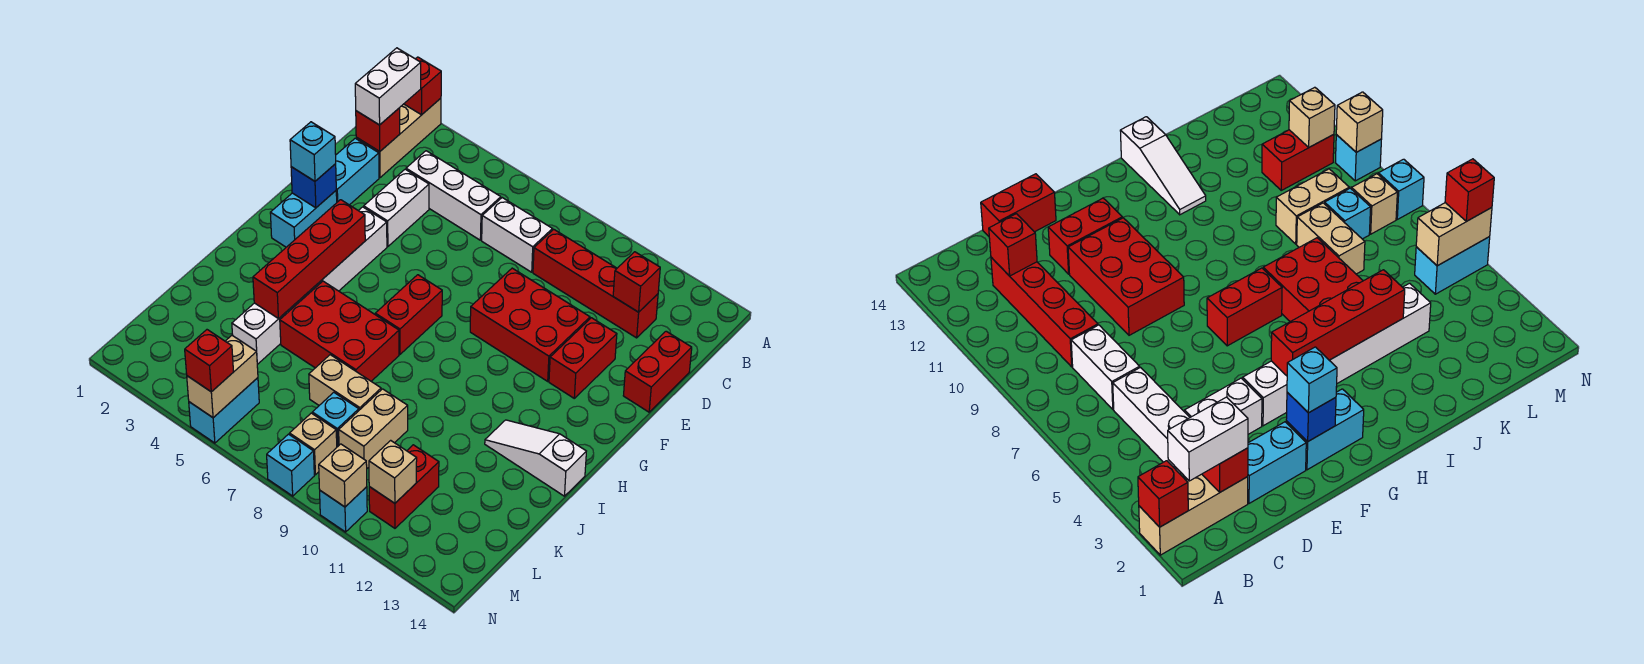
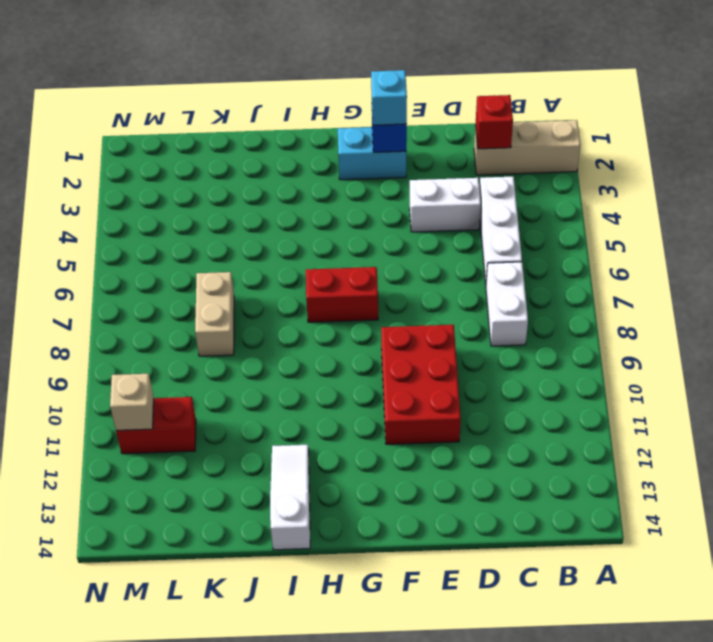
none -> red brick C9:C12 level 1
none -> cyan brick D2:E2 level 1
none -> red brick D14:E14 level 1
none -> red brick E12:F12 level 1

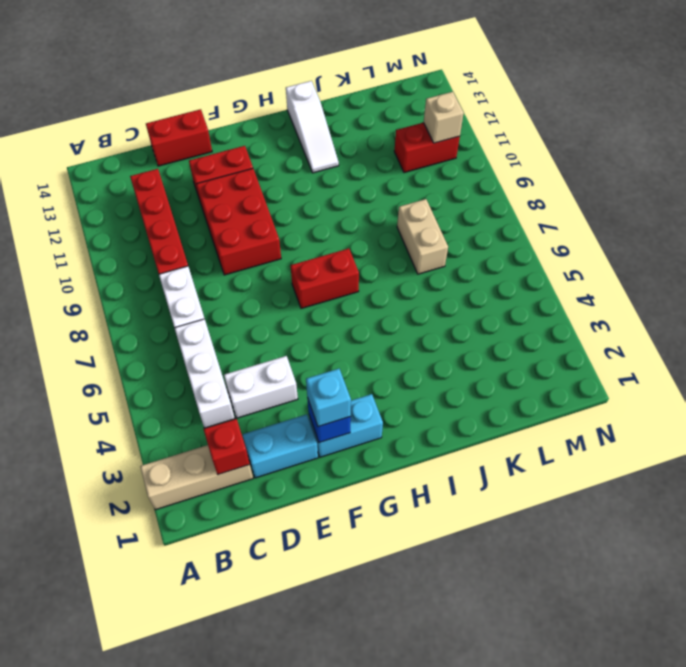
none -> white brick F4:K4 level 1
none -> red brick I5:J7 level 1
none -> tan brick K9:L9 level 1
none -> cyan brick L8 level 1

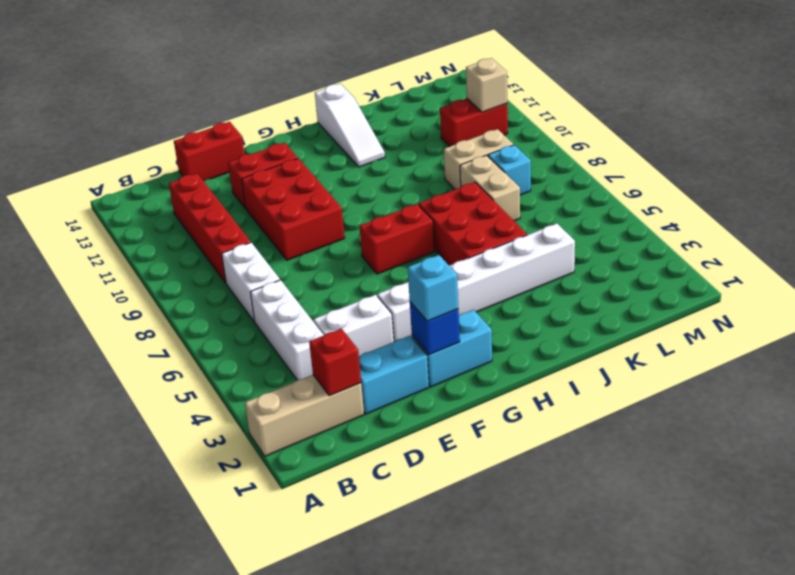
none -> cyan brick M5:N5 level 1
none -> tan brick M8 level 1
none -> cyan brick N8 level 1
none -> cyan brick N10 level 1

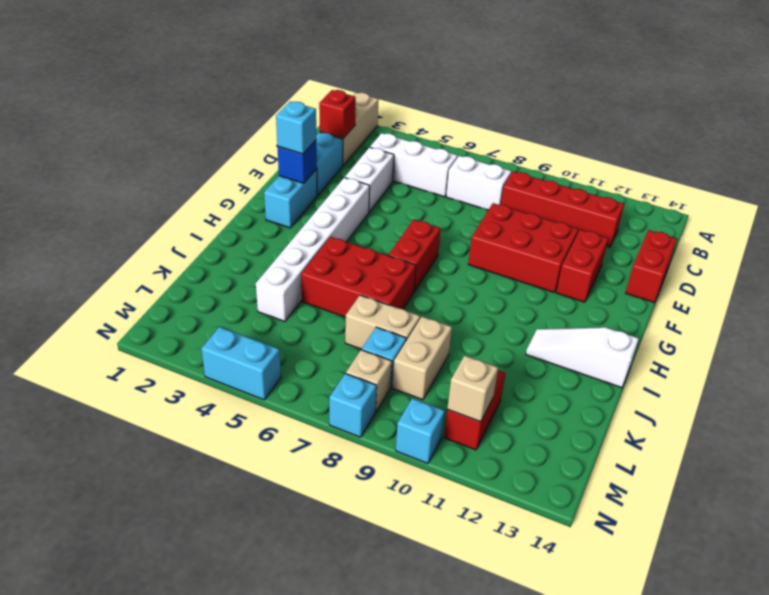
cyan brick N4:N5 level 1 -> cyan brick M5:N5 level 1
none -> red brick A2 level 2
none -> red brick C12 level 2
none -> red brick G4:J4 level 2
none -> tan brick M5:N5 level 2

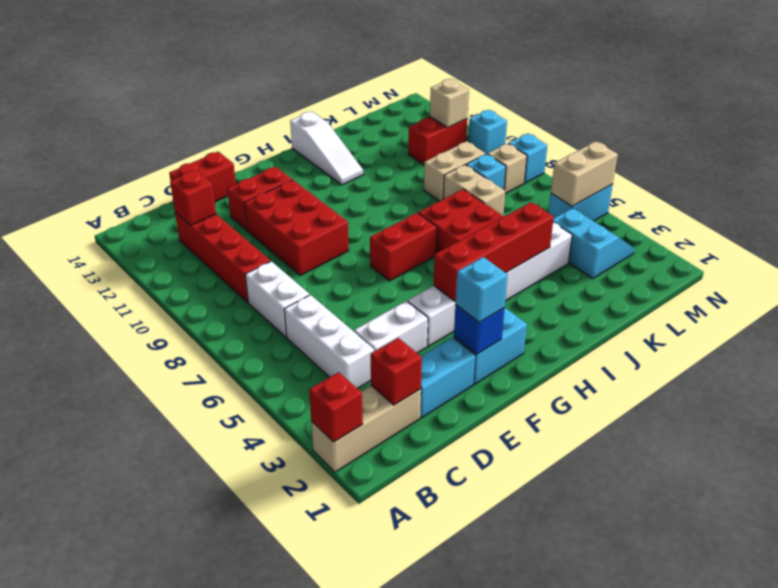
cyan slope L3:M4 level 1 top L -> none
none -> tan brick N10 level 2
none -> white brick B2:C2 level 3
none -> red brick N5 level 3

